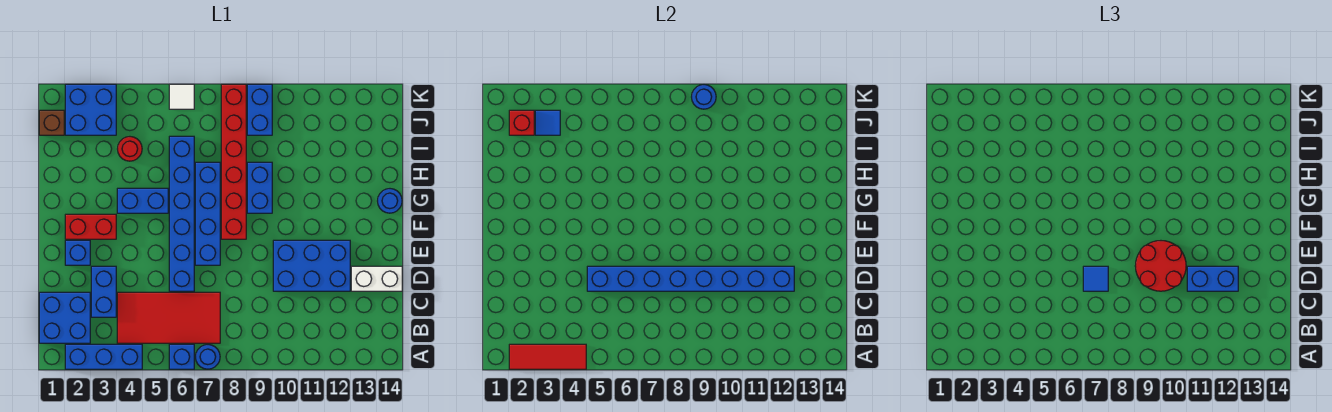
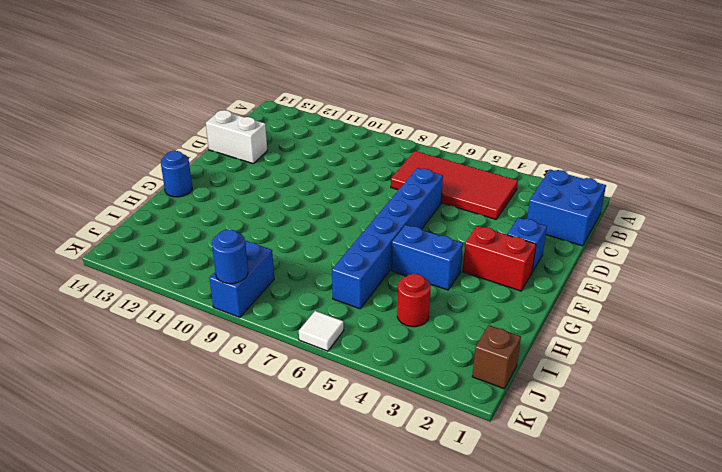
none -> blue brick A2:A4 level 1
none -> blue brick A6 level 1
none -> blue round brick A7 level 1

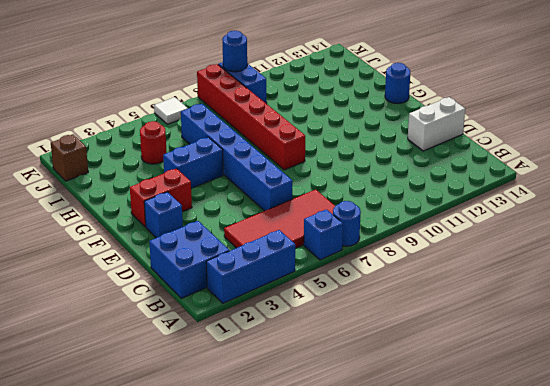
none -> blue brick C3:D3 level 1
none -> blue brick D10:E12 level 1
none -> blue brick E7:H7 level 1

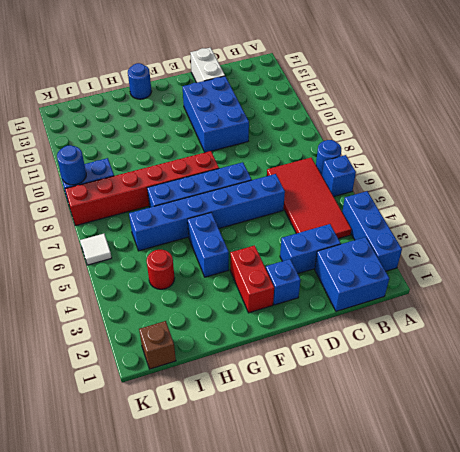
none -> blue brick G9:H9 level 1
none -> blue brick J2:K3 level 1
none -> red tile A2:A4 level 2

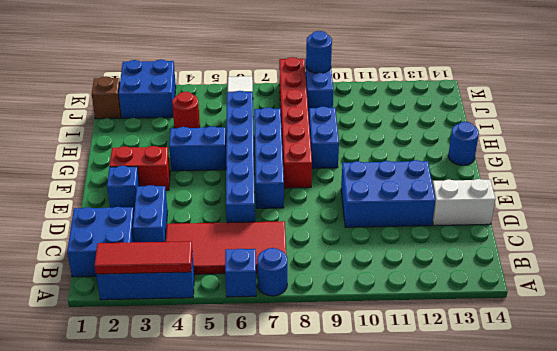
none -> blue brick D5:D12 level 2
none -> red brick J2 level 2
none -> blue tile J3 level 2

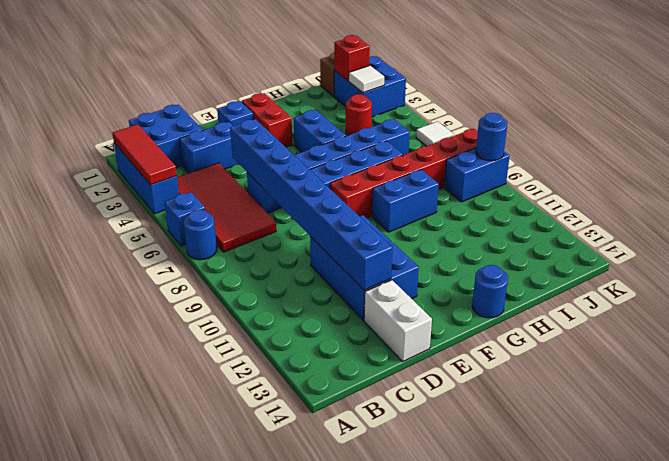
white tile J3 level 2 -> blue tile J3 level 2
none -> blue tile D7 level 3
none -> red round brick D9:E10 level 3
none -> blue brick D11:D12 level 3

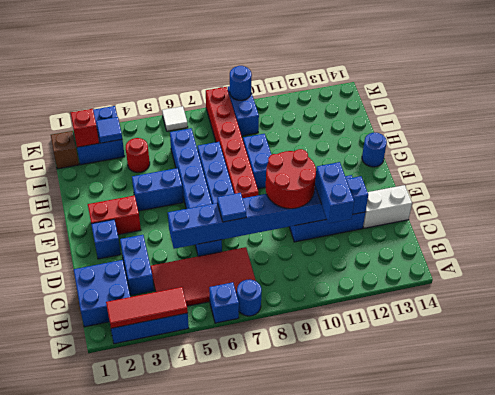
blue brick C11:D11 level 3 -> blue brick D11:D12 level 3

